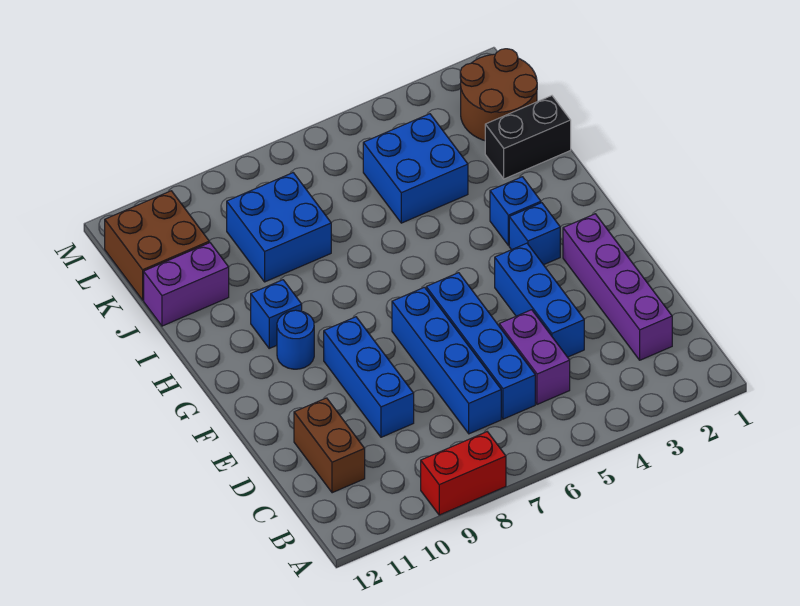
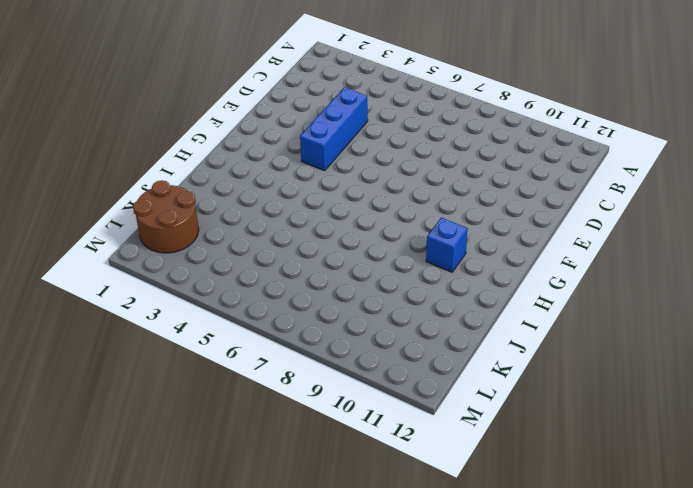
none -> red brick A8:A9 level 1
none -> purple brick C2:F2 level 1
none -> purple brick C5:D5 level 1

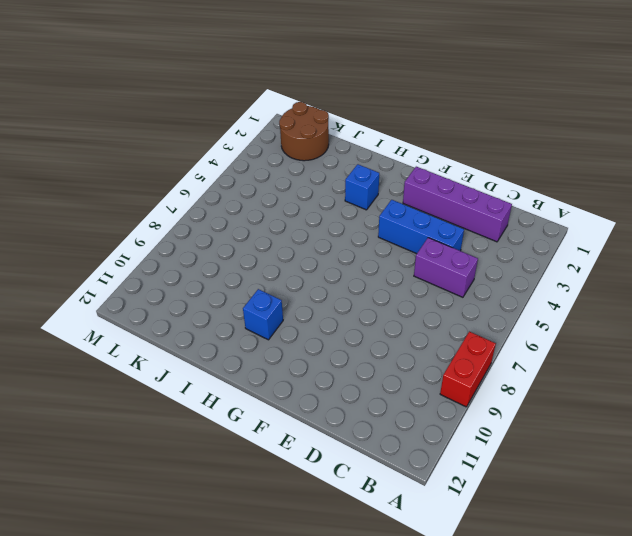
none -> blue brick C6:F6 level 1
none -> blue brick C7:F7 level 1
none -> brown brick C11:D11 level 1

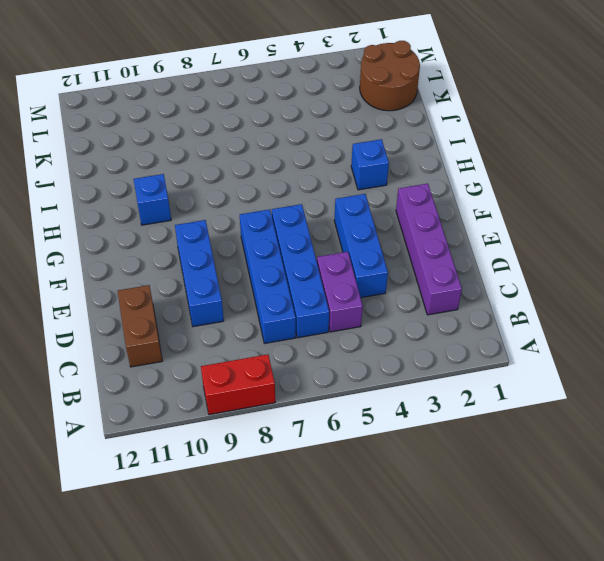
none -> blue brick G3 level 1
none -> blue round brick G10 level 1
none -> black brick J1:J2 level 1

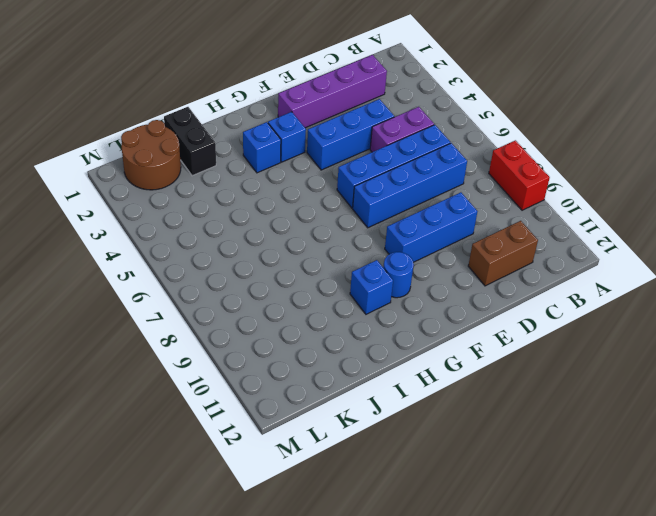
none -> blue brick J4:K5 level 1
none -> blue brick J8:K9 level 1
none -> purple brick J11:J12 level 1

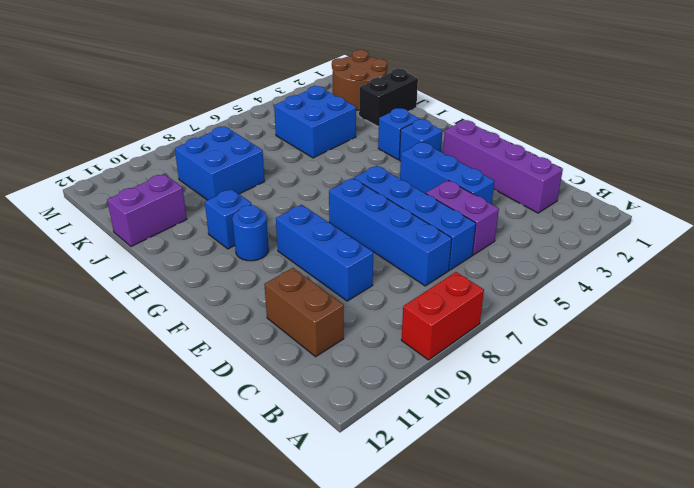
none -> brown brick K11:L12 level 1

